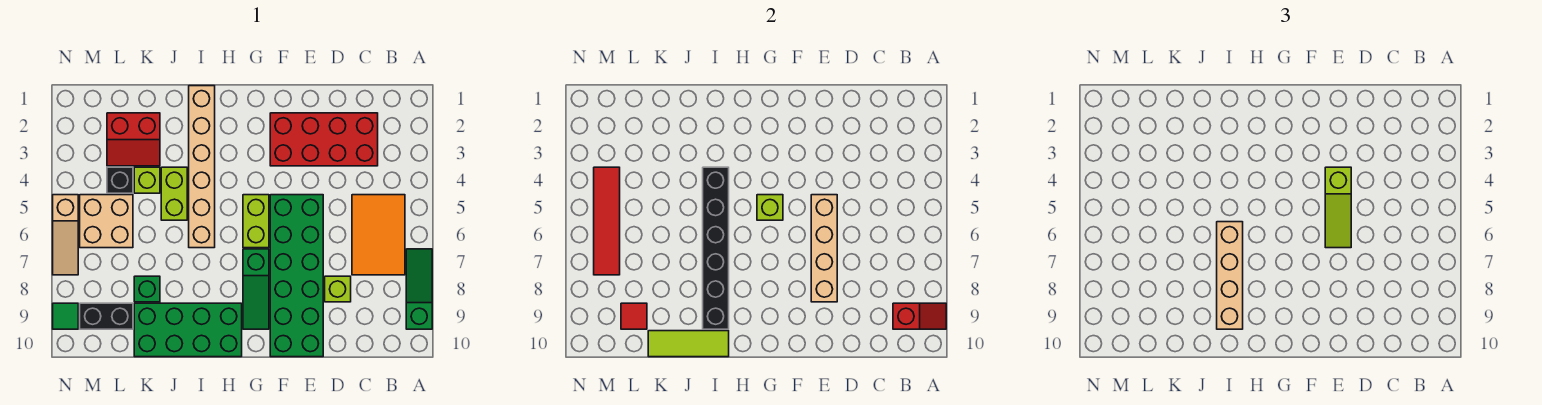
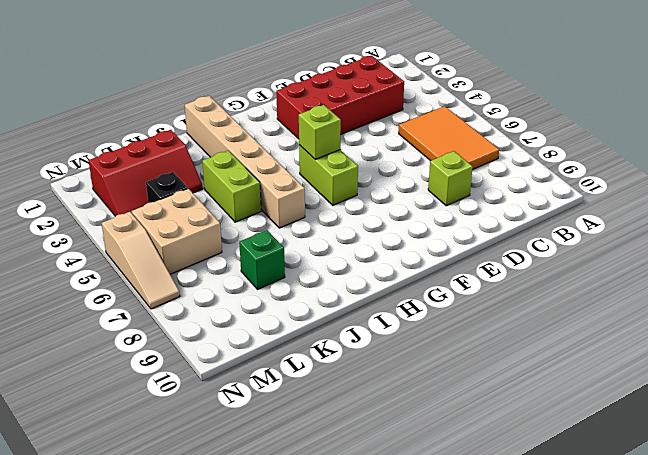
red slope K2:M3 level 1 top 2 -> red slope K2:L3 level 1 top 2
none -> green slope A7:A9 level 1 top 9
none -> green brick E5:F10 level 1
none -> green slope G7:G9 level 1 top 7

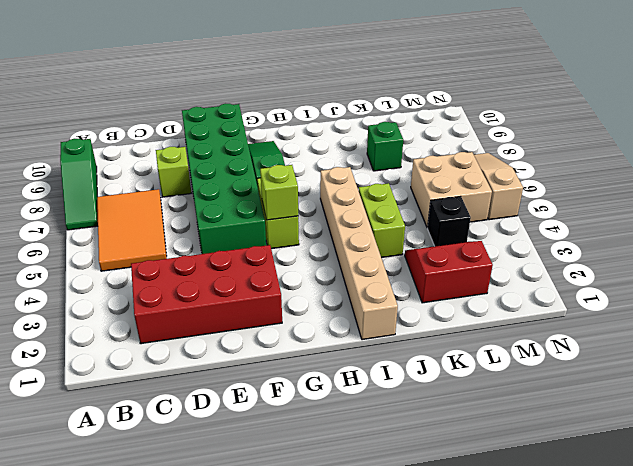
none -> green brick H9:K10 level 1
none -> lime brick K4 level 1
none -> black brick L9:M9 level 1

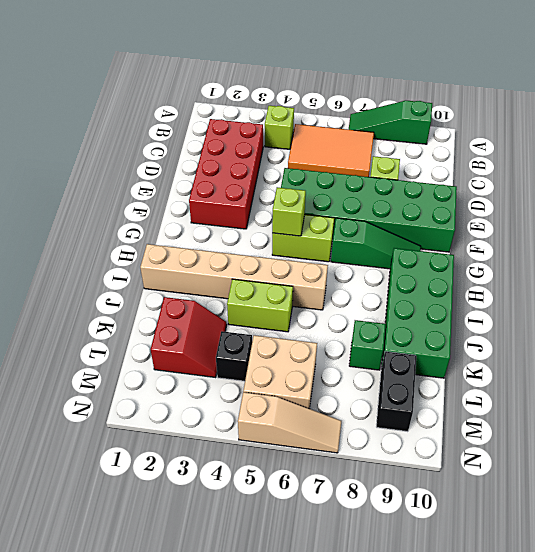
lime brick B4 level 1 -> lime brick K4 level 1
none -> green tile N9 level 1
none -> red slope A9:B9 level 2 top B
none -> tan brick E5:E8 level 2

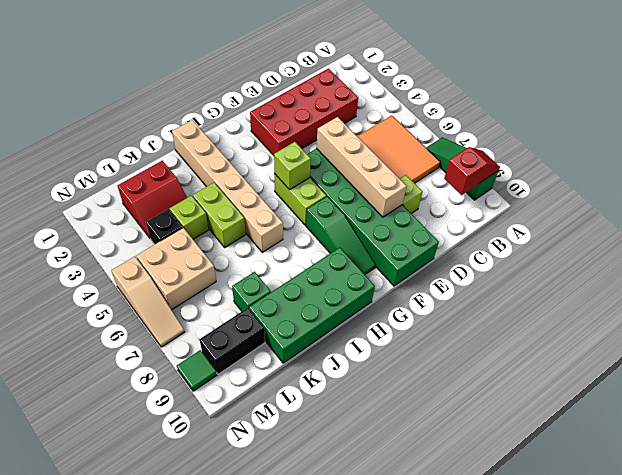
none -> black brick I4:I9 level 2
none -> lime tile I10:K10 level 2
none -> red tile L9 level 2

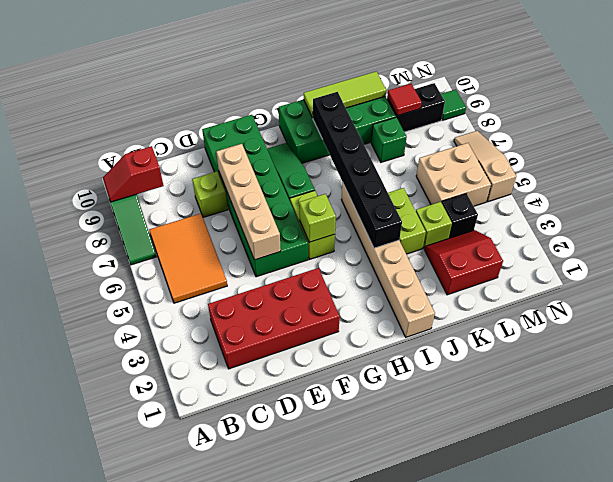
none -> red tile M4:M7 level 2
none -> lime slope E4:E6 level 3 top 4
none -> tan brick I6:I9 level 3

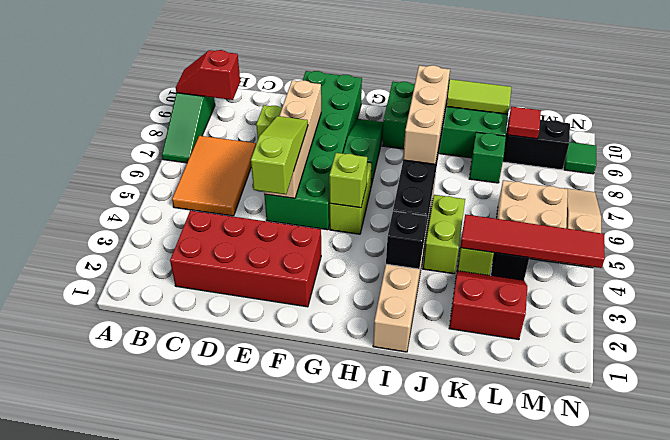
black brick I3 level 2 -> none
tan brick I6:I8 level 3 -> tan brick I6:I9 level 3
red tile K4:N4 level 2 -> red tile M4:M7 level 2

